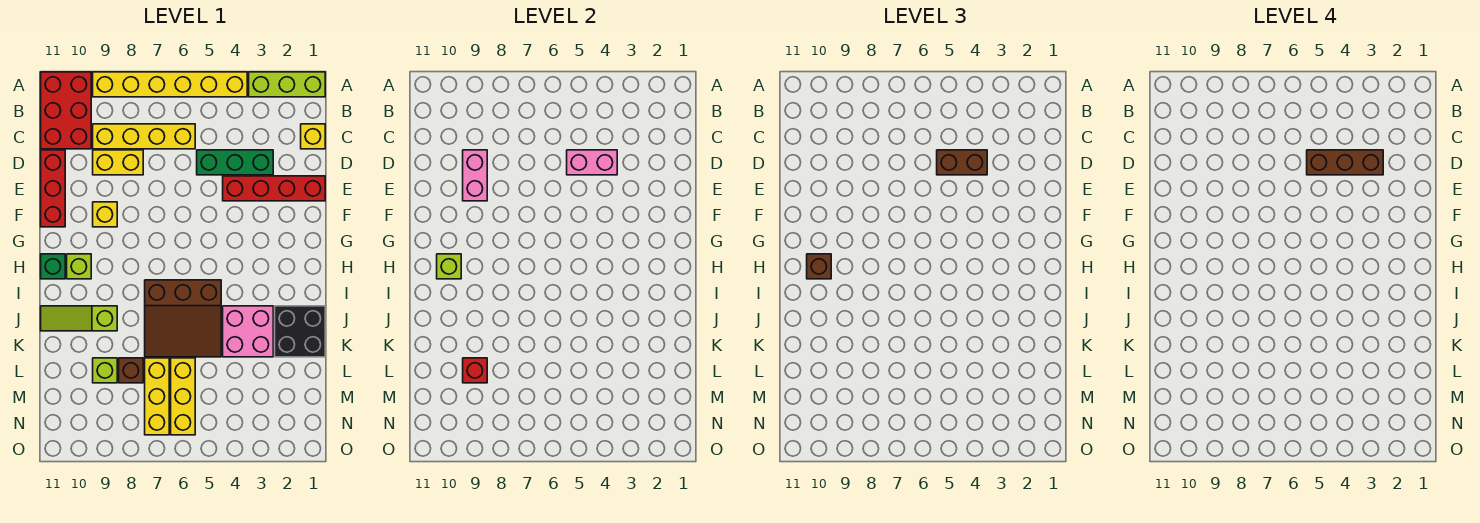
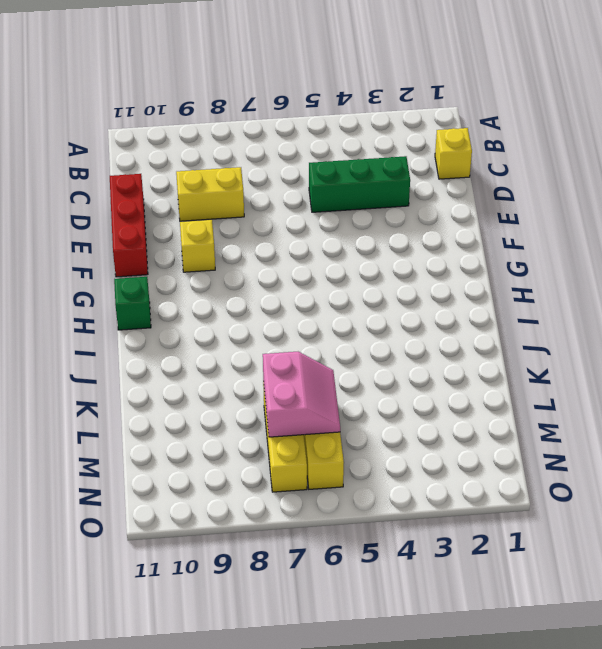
pink slope L6:M7 level 2 top 7 -> none
none -> lime brick A1:A3 level 1
none -> yellow brick A4:A9 level 1
none -> red brick A10:C11 level 1

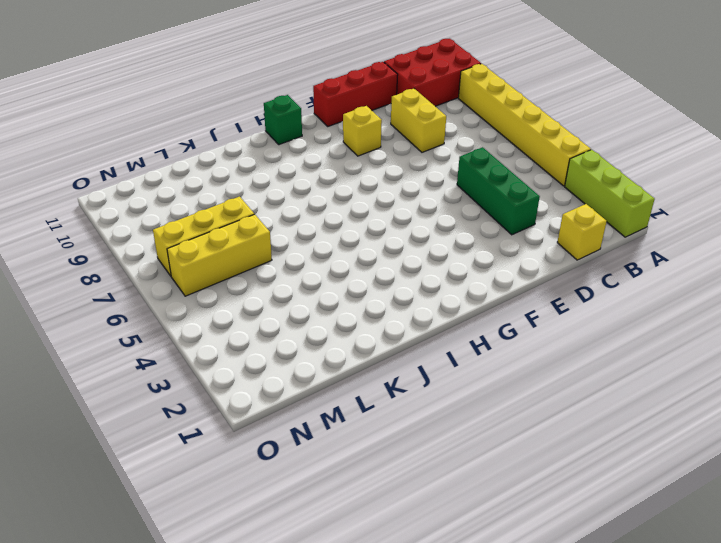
none -> yellow brick C6:C9 level 1
none -> red brick E1:E4 level 1
none -> lime brick H10 level 1

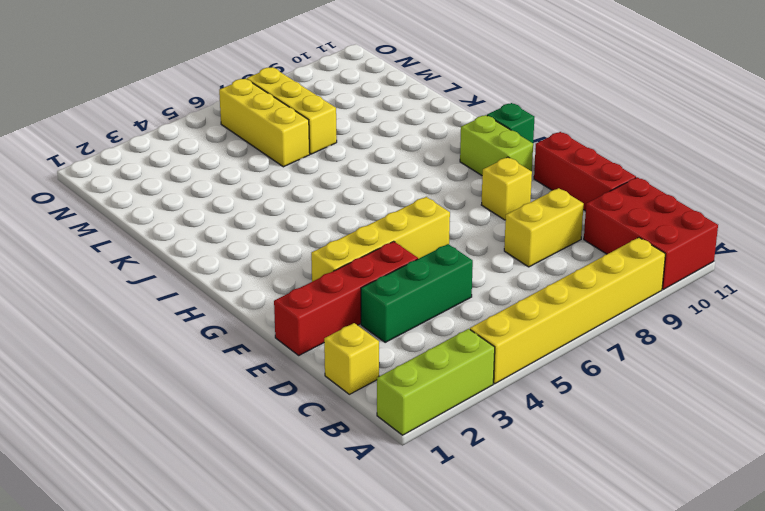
yellow brick F3:F6 level 1 -> yellow brick C6:C9 level 1
lime brick G10:H10 level 1 -> lime brick H10 level 1
none -> brown slope I5:K7 level 1 top I
none -> black brick J1:K2 level 1
none -> pink brick J3:K4 level 1

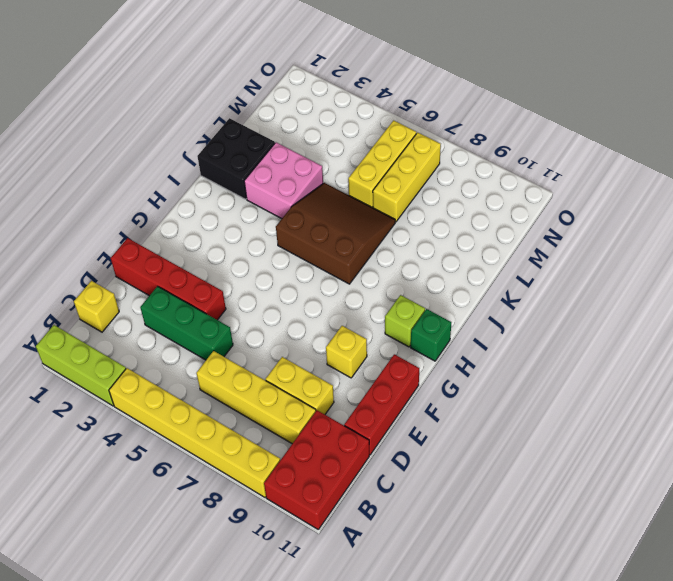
none -> lime slope J9:J11 level 1 top 9
none -> brown brick L8 level 1
none -> lime brick L9 level 1

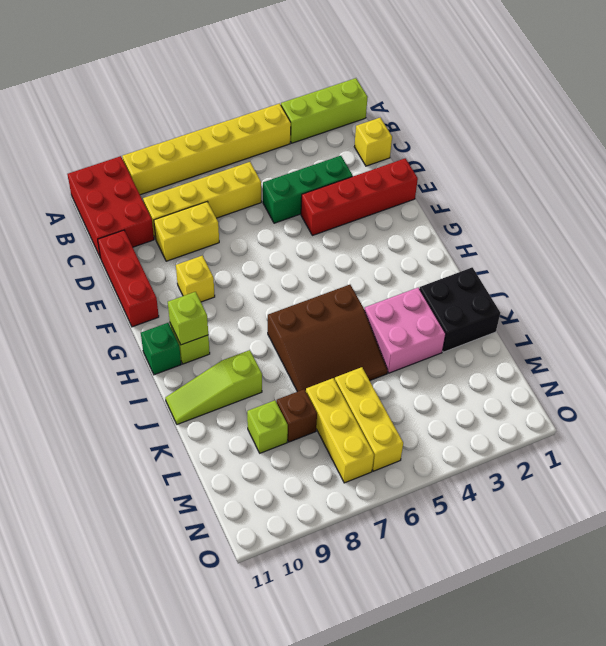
none -> pink brick D4:D5 level 2
none -> pink brick D9:E9 level 2
none -> red brick L9 level 2

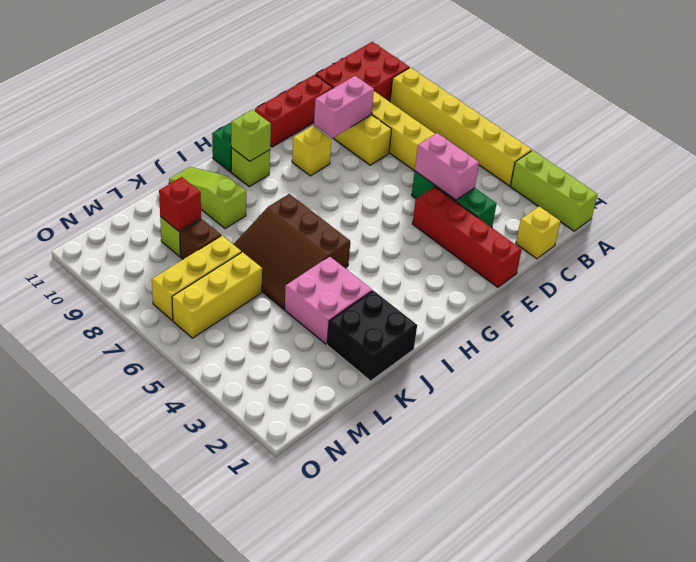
none -> brown brick D4:D5 level 3
none -> brown brick H10 level 3
none -> brown brick D3:D5 level 4

